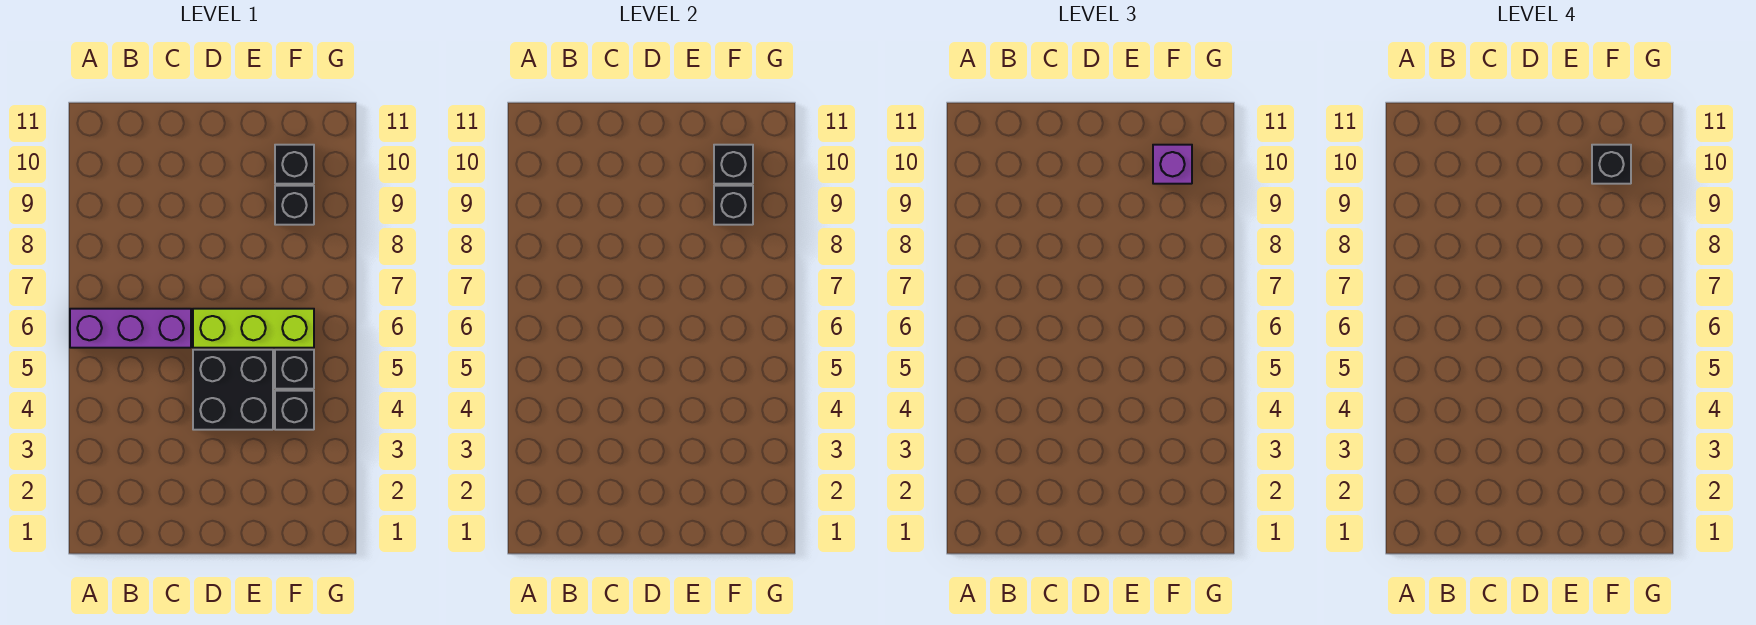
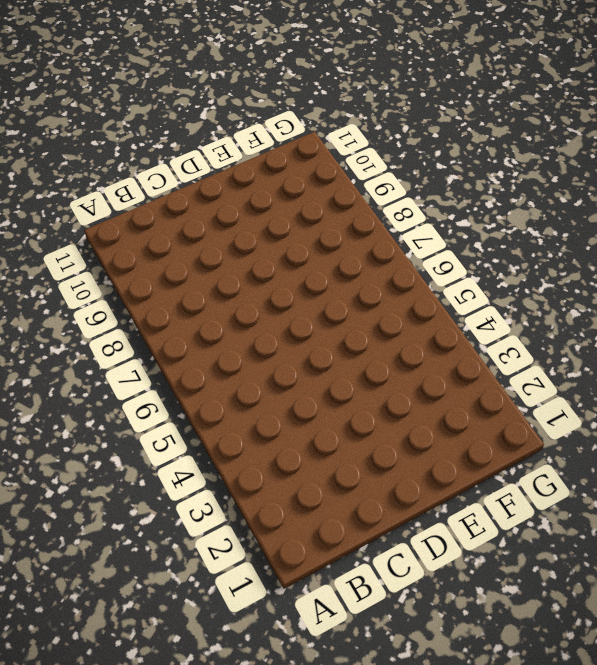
none -> purple brick A6:C6 level 1
none -> black brick D4:E5 level 1

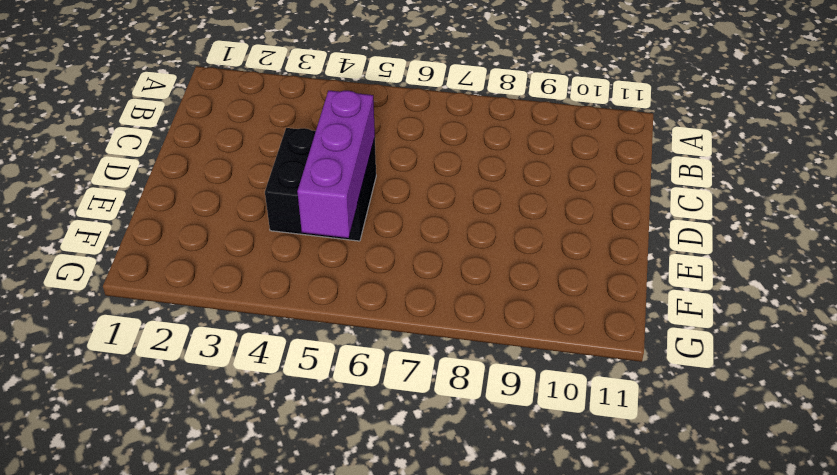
purple brick D5:F5 level 2 -> purple brick A6:C6 level 1
none -> lime brick D6:F6 level 1
none -> black brick F4 level 1

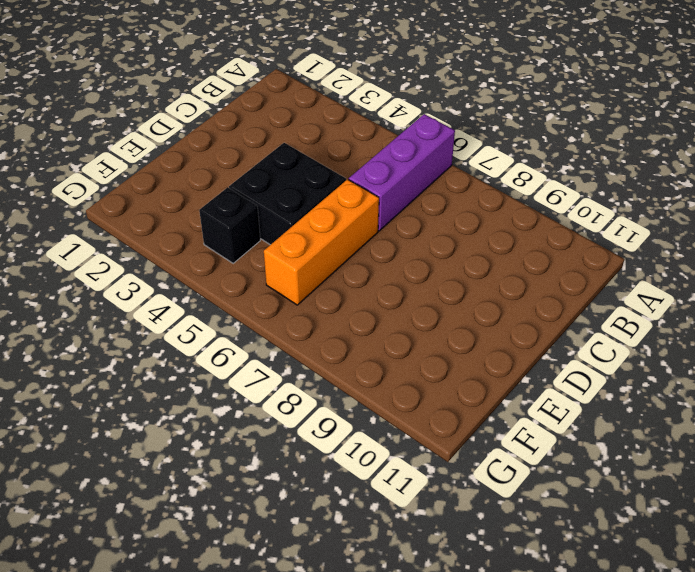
orange brick D6:F6 level 1 -> lime brick D6:F6 level 1
none -> black brick F5 level 1
none -> black brick F9 level 1

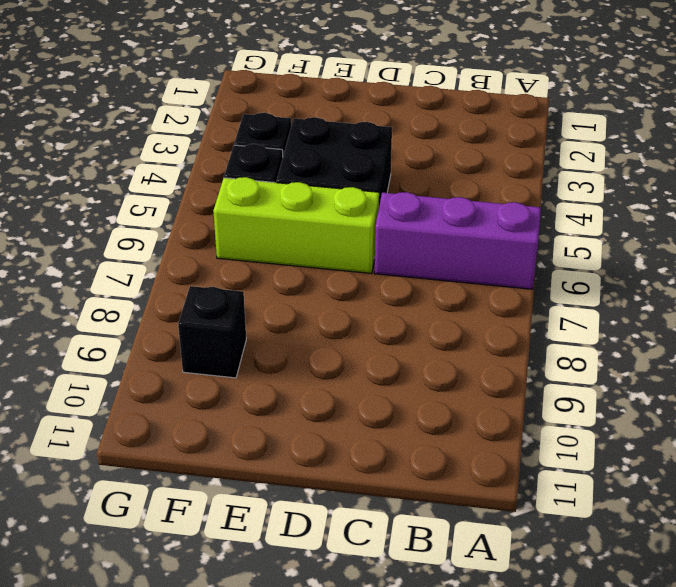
none -> black brick F10 level 1
none -> black brick F9 level 2

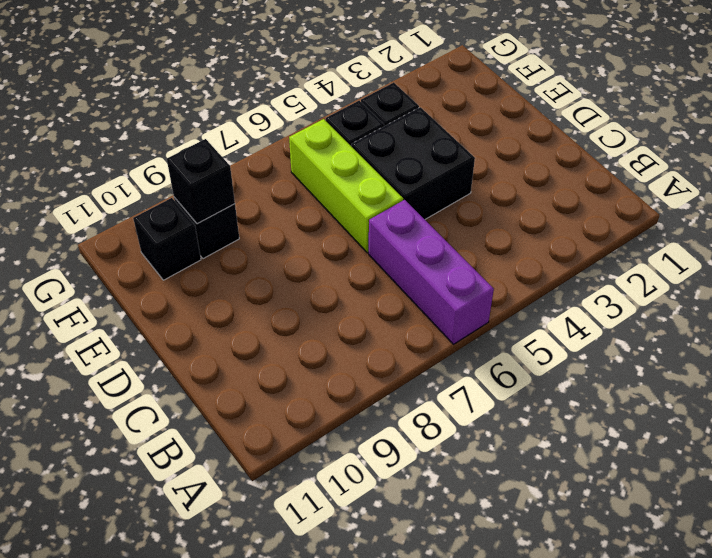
none -> black brick F10 level 2
none -> purple brick F10 level 3

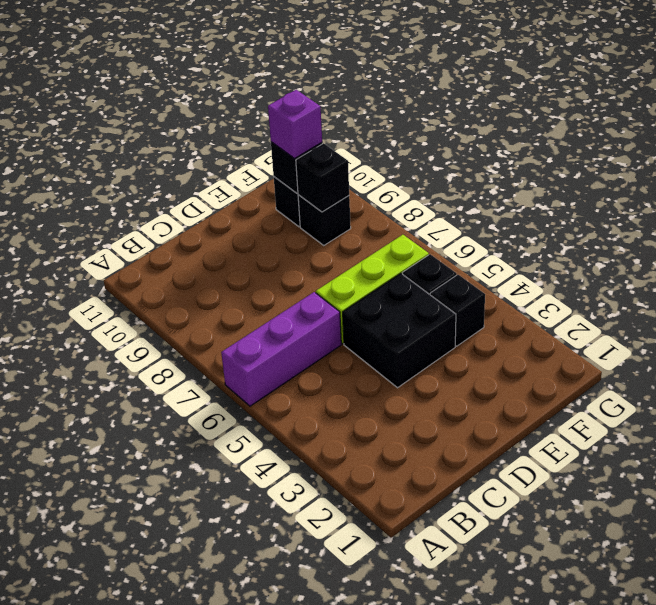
none -> black brick F10 level 4

